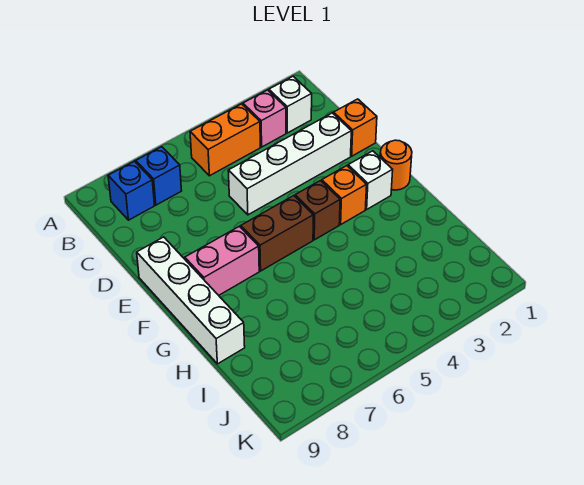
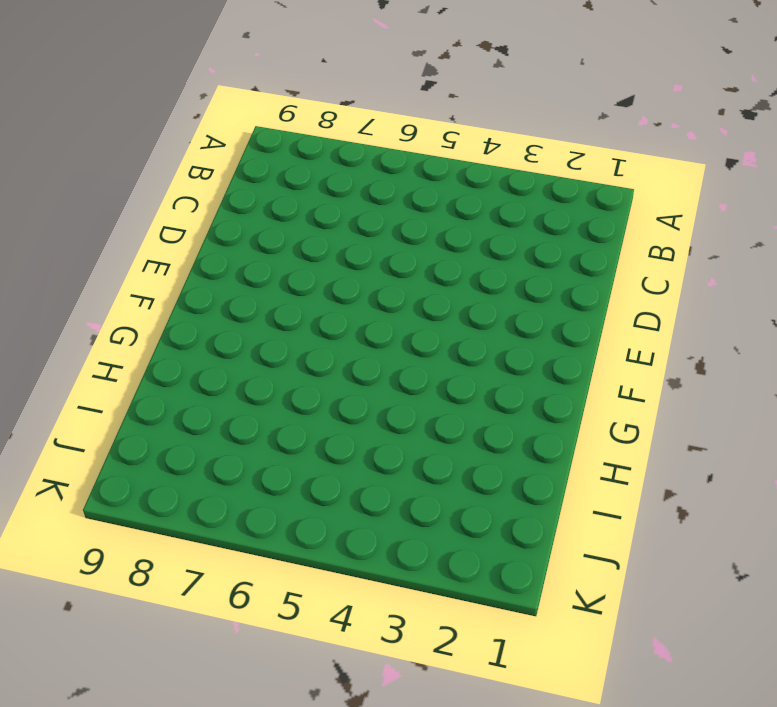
none -> white brick B2 level 1
none -> pink brick B3 level 1
none -> orange brick B4:B5 level 1

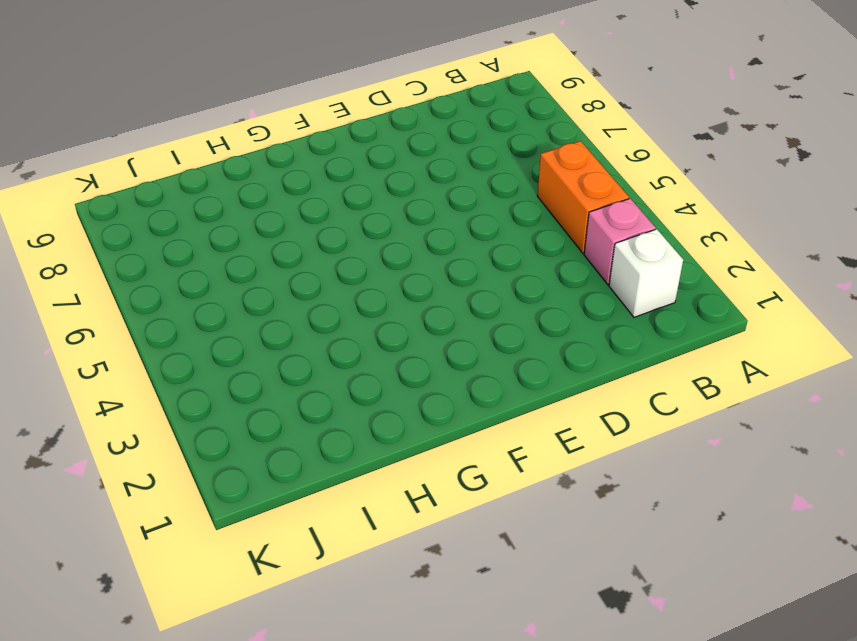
none -> blue brick B7 level 1
none -> blue brick B8 level 1
none -> orange brick D1 level 1

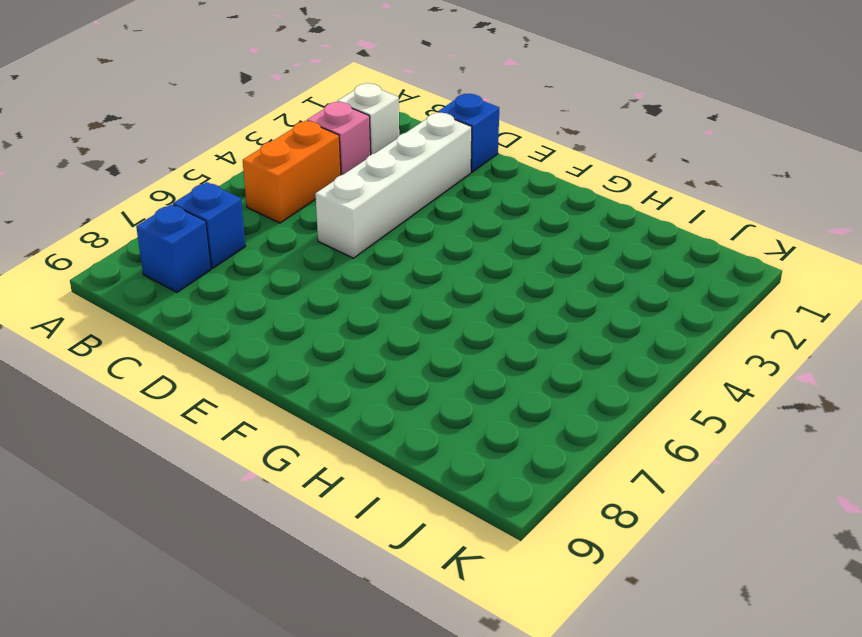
blue brick D1 level 1 -> orange brick D1 level 1
none -> white brick E9:H9 level 1
none -> orange round brick F1 level 1
none -> white brick F2 level 1

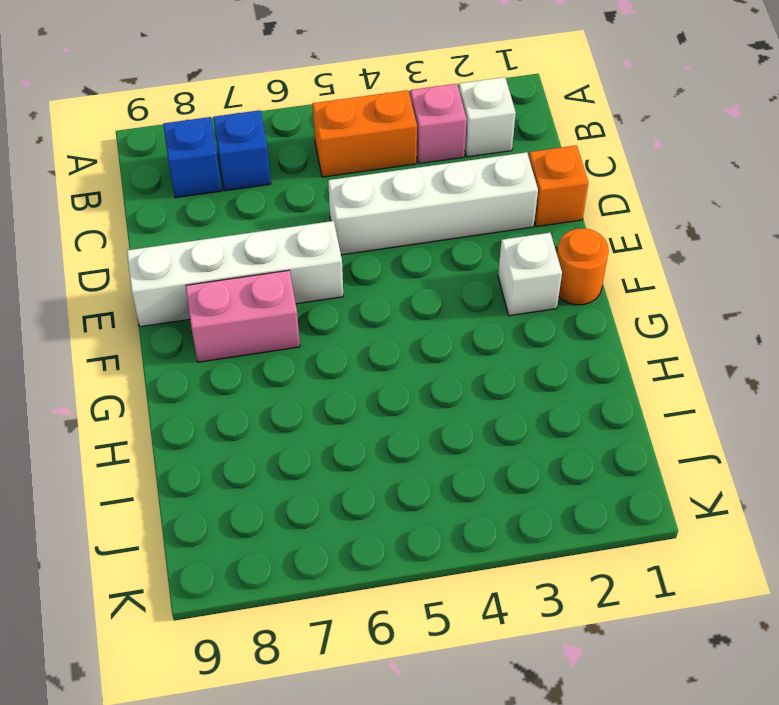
white brick E6:E9 level 1 -> white brick E9:H9 level 1
none -> orange brick F3 level 1
none -> brown brick F4 level 1
none -> brown brick F5:F6 level 1

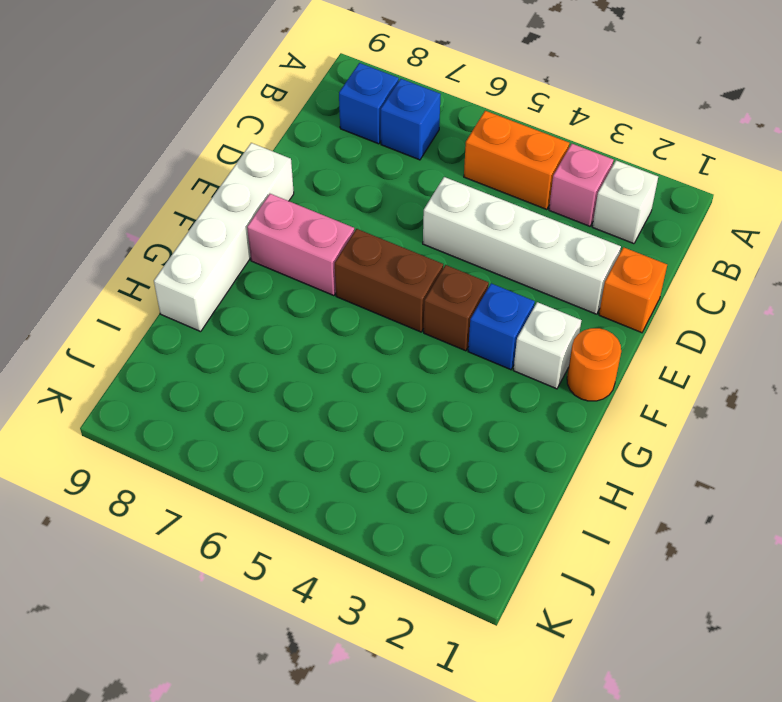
blue brick F3 level 1 -> orange brick F3 level 1

